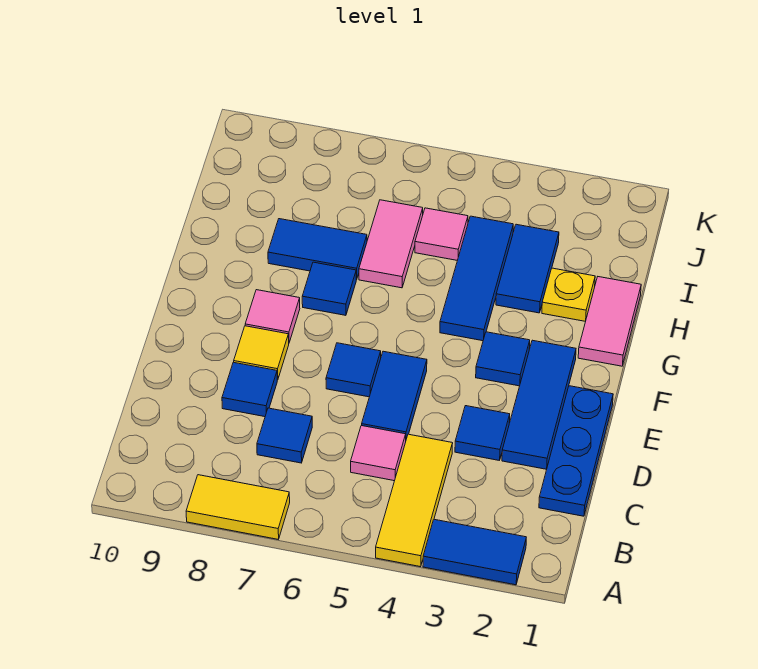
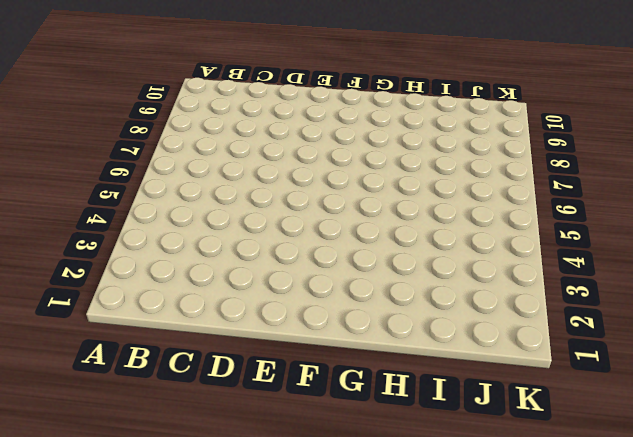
none -> blue tile A2:A3 level 1
none -> yellow tile A4:C4 level 1
none -> yellow tile A7:A8 level 1

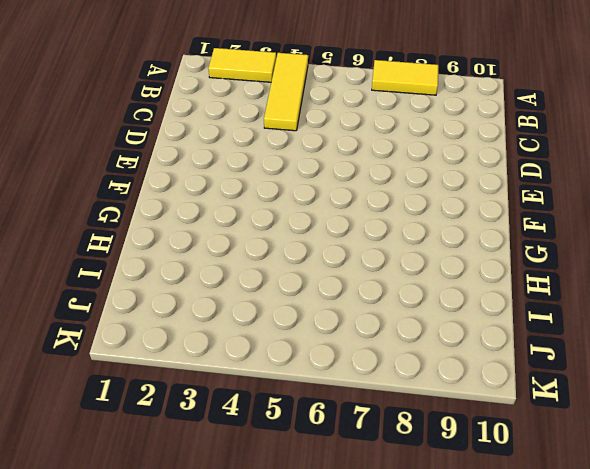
yellow tile A2:A3 level 1 -> blue tile A2:A3 level 1
none -> blue plate C1:E1 level 1
none -> pink tile C5 level 1
none -> blue tile C7 level 1

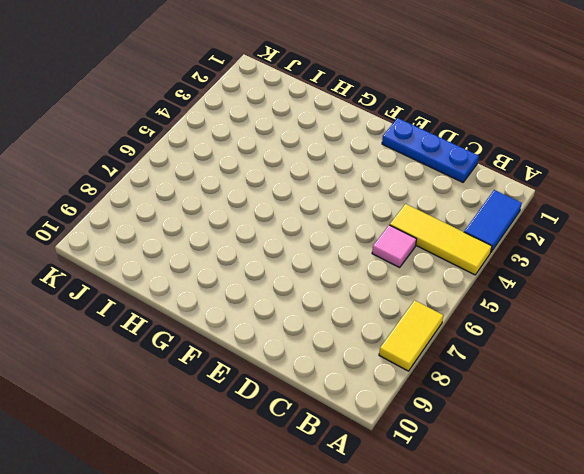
none -> blue tile C7 level 1
none -> blue tile D2:F2 level 1
none -> blue tile D3 level 1

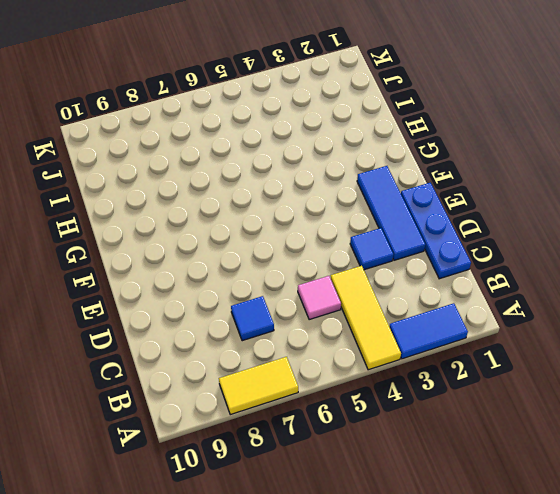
none -> blue tile D5:E5 level 1
none -> blue tile D8 level 1
none -> blue tile E6 level 1

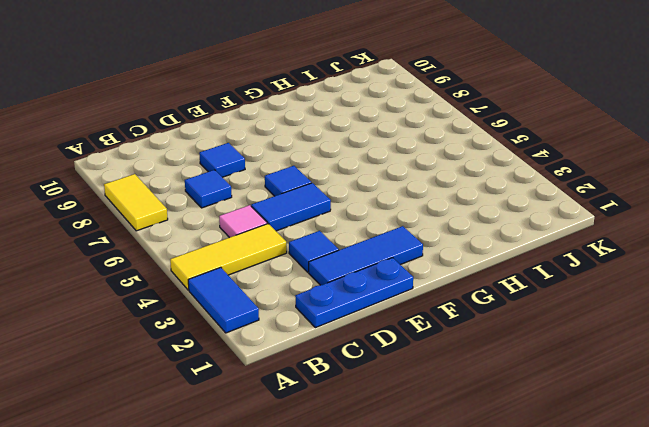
none -> yellow tile E8 level 1
none -> blue tile F3 level 1
none -> pink tile F8 level 1

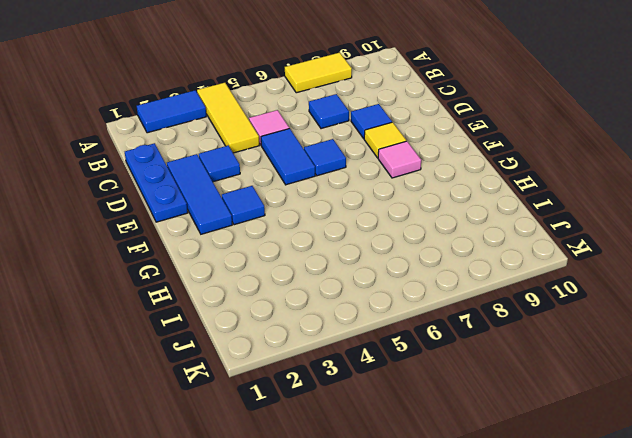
none -> pink tile G1:H1 level 1
none -> blue tile G4:I4 level 1
none -> blue tile G7 level 1

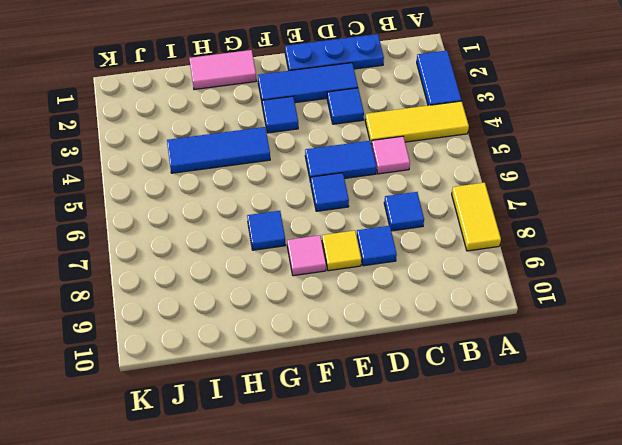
none -> yellow plate H2 level 1
none -> blue tile H3:I3 level 1
none -> pink tile H6:I6 level 1

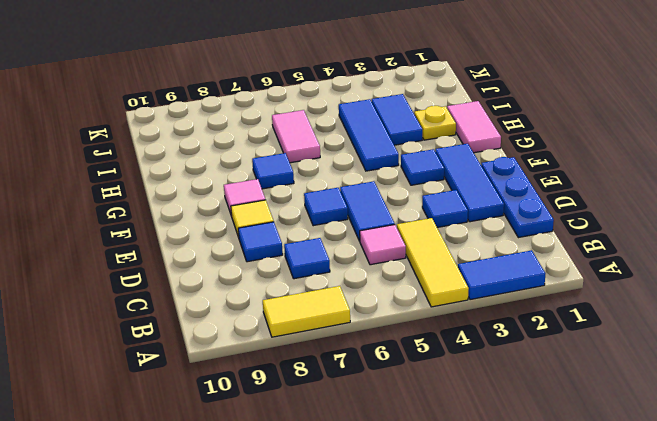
none -> blue tile H7:H8 level 1
none -> pink tile I5 level 1

